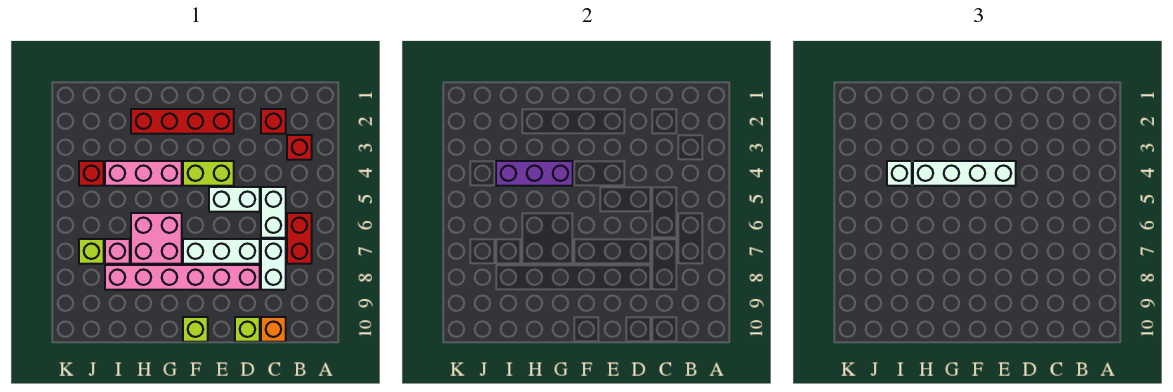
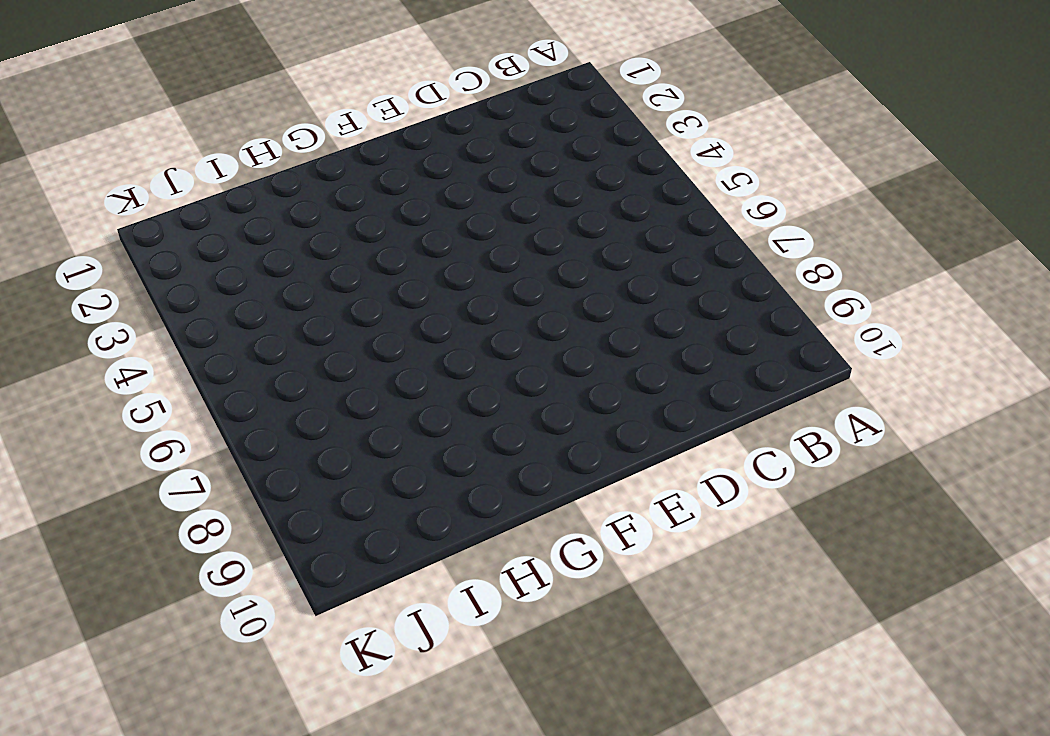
none -> red brick B3 level 1
none -> red brick B6:B7 level 1
none -> red brick C2 level 1

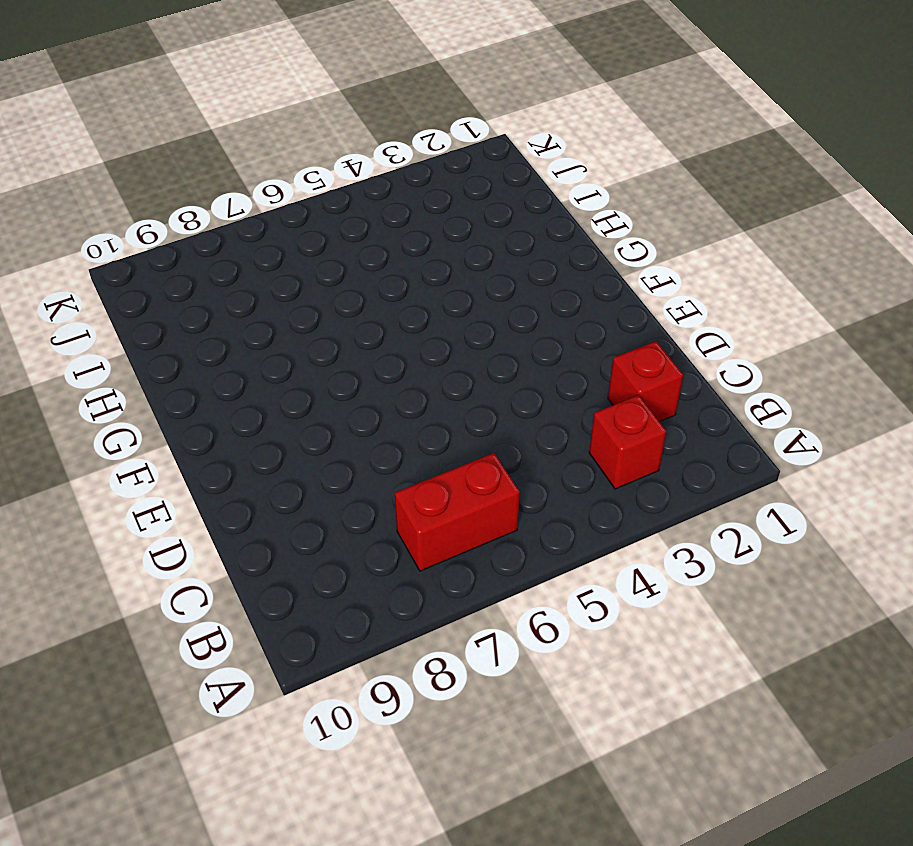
none -> white brick C5:C6 level 1
none -> white brick C7:C8 level 1
none -> orange brick C10 level 1

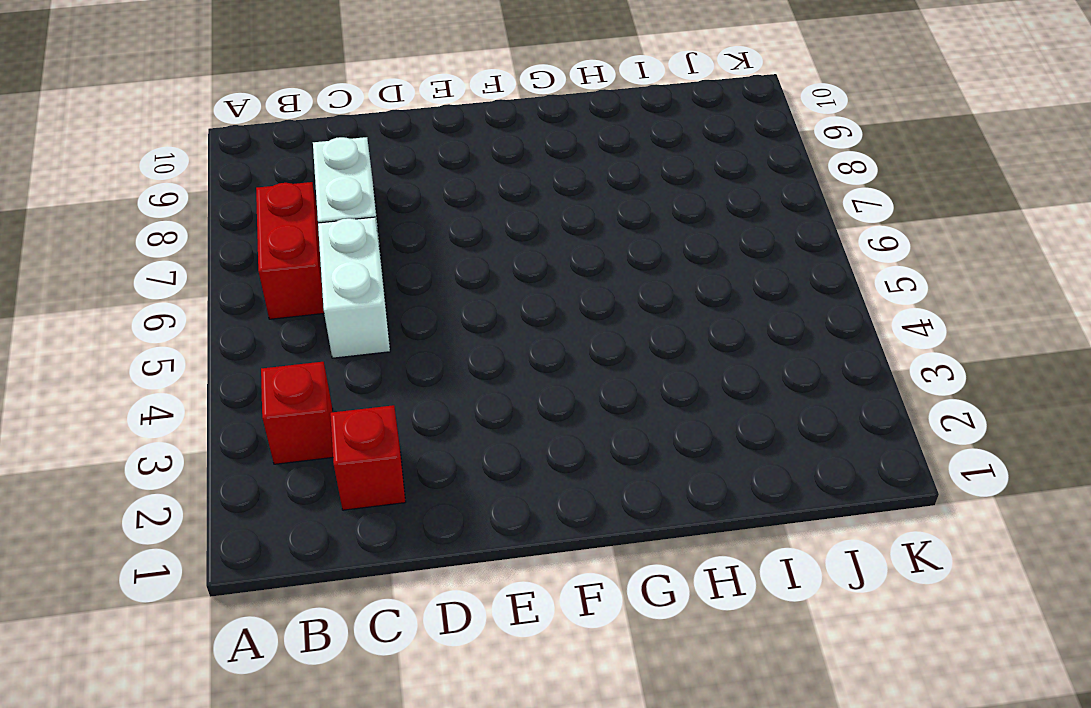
none -> orange brick C10 level 1
none -> white brick D5:E5 level 1
none -> white brick D7:F7 level 1

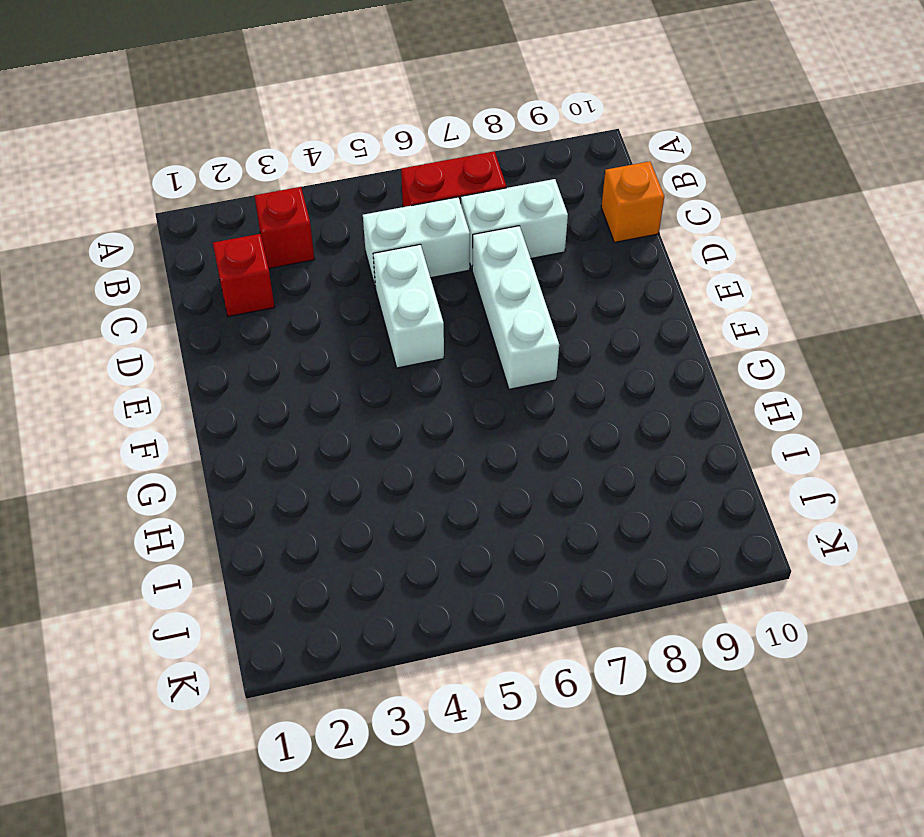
none -> pink brick D8:I8 level 1
none -> lime brick D10 level 1
none -> red brick E2:H2 level 1

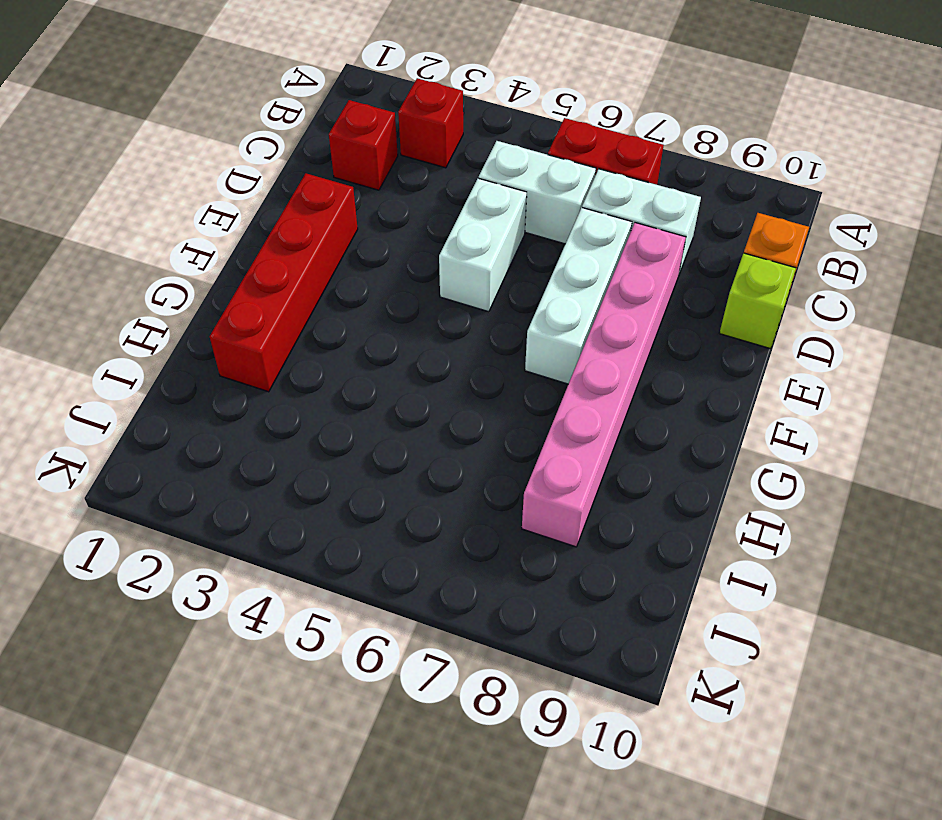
none -> lime brick E4:F4 level 1
none -> lime brick F10 level 1
none -> pink brick G4:I4 level 1

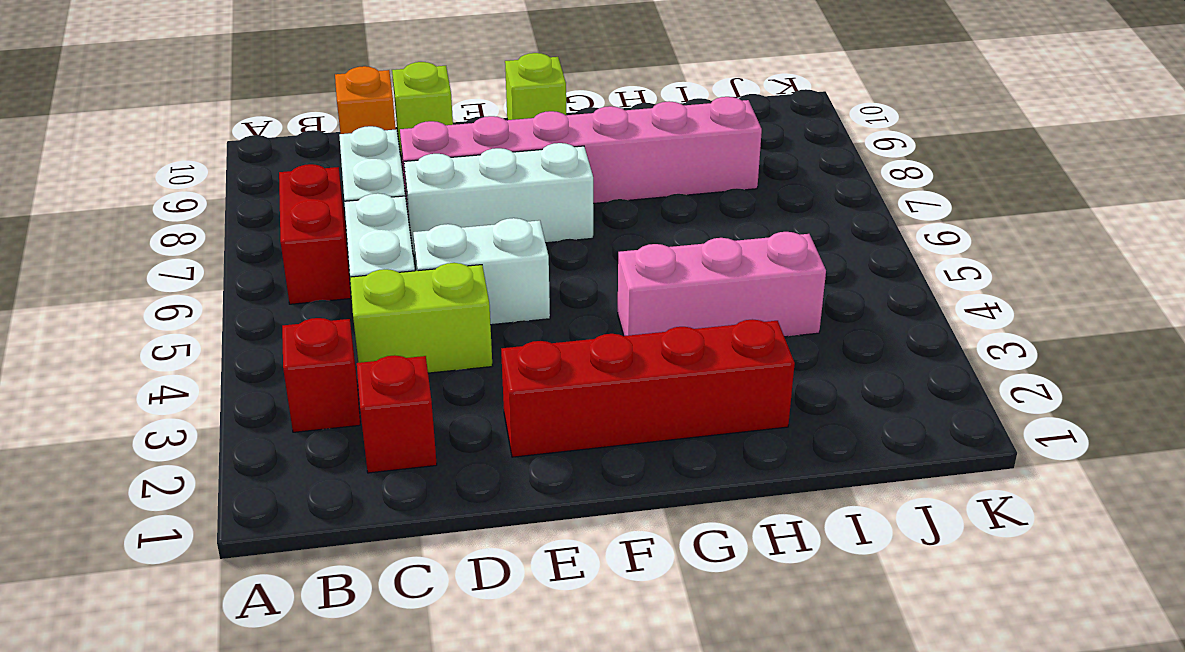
lime brick C4:D4 level 1 -> lime brick E4:F4 level 1
none -> pink brick G6:H7 level 1
none -> pink brick I7 level 1
none -> red brick J4 level 1

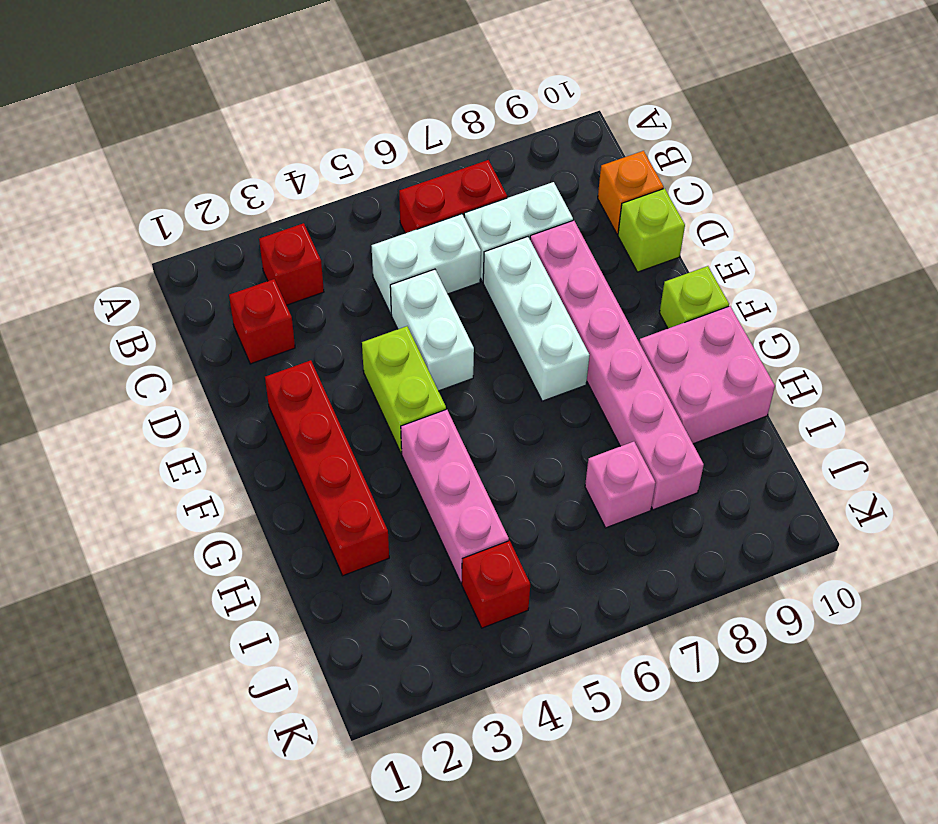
pink brick G9:H10 level 1 -> pink brick G6:H7 level 1
none -> lime brick J7 level 1
none -> purple brick G4:I4 level 2
none -> white brick E4:H4 level 3

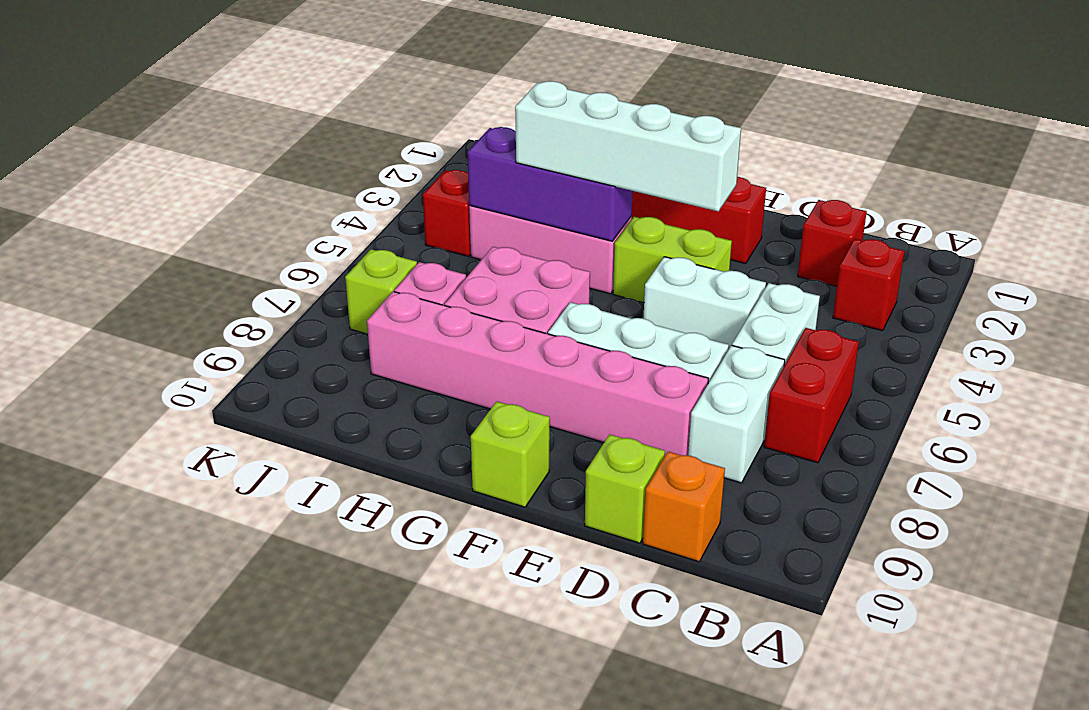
none -> white brick I4 level 3

